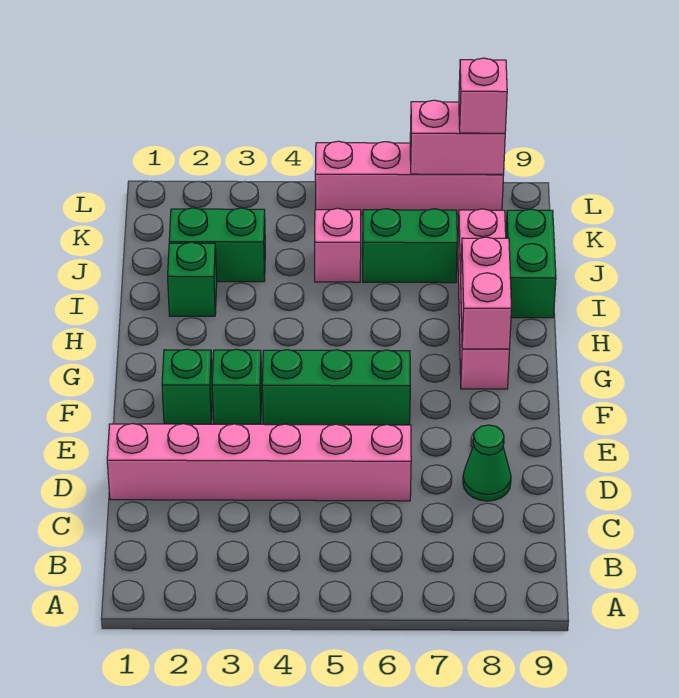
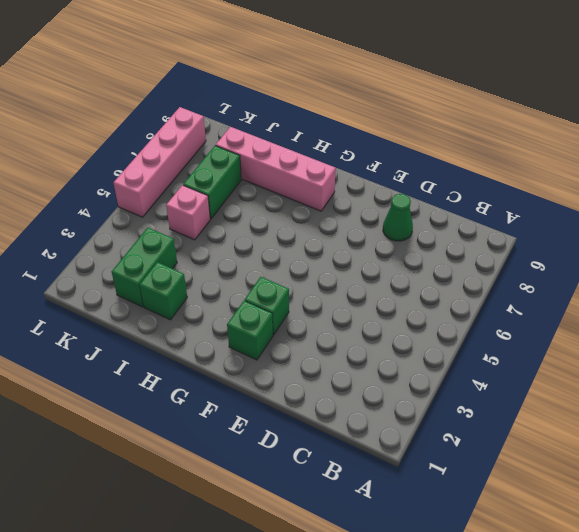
none -> pink brick D1:D6 level 1
none -> green brick F4:F6 level 1
none -> green brick I9:J9 level 1

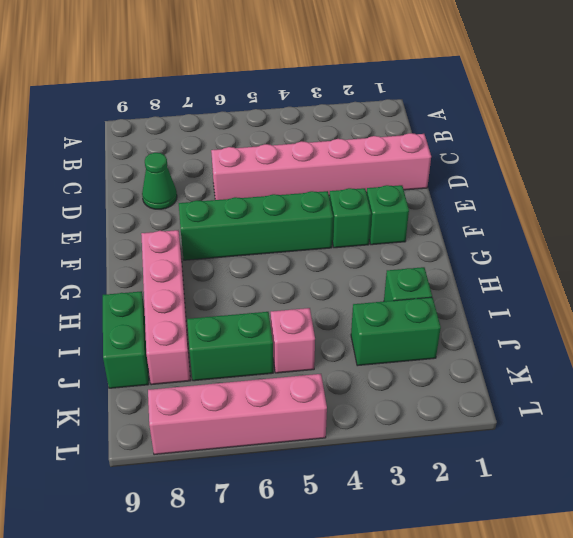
green brick F4:F7 level 1 -> green brick F4:F6 level 1
none -> pink brick G8:H8 level 2
none -> pink brick L7:L8 level 2
none -> pink brick L8 level 3

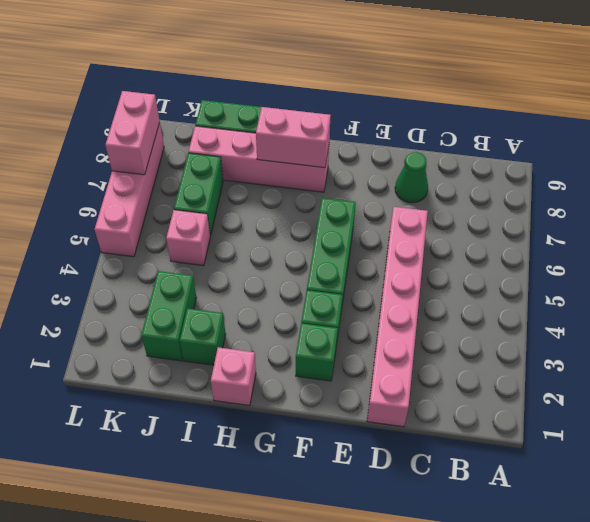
pink brick H1 level 1 -> pink brick L8 level 3

